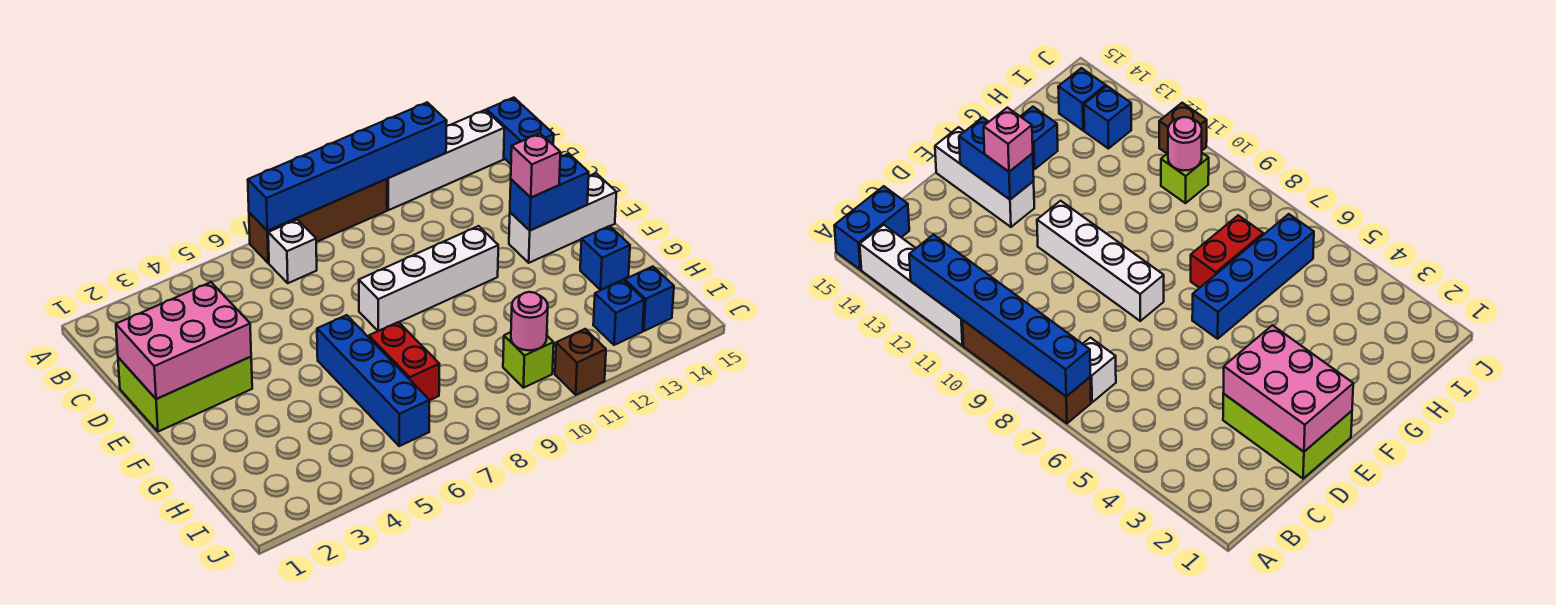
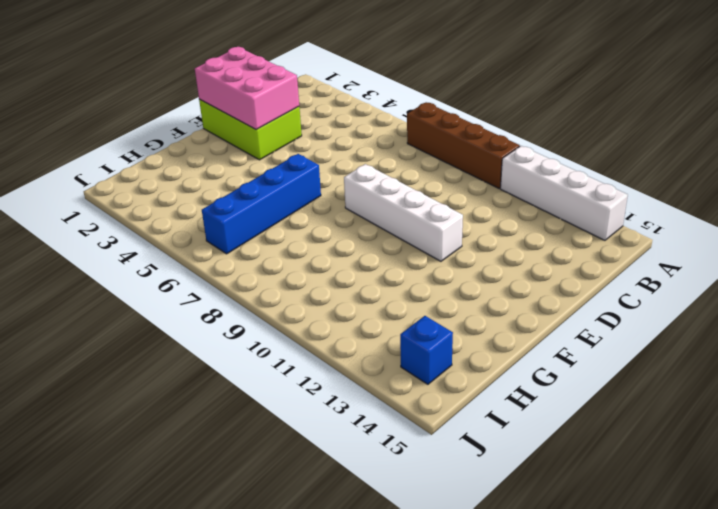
none -> blue brick A15:B15 level 1
none -> white brick B7 level 1
none -> white brick E13:E15 level 1

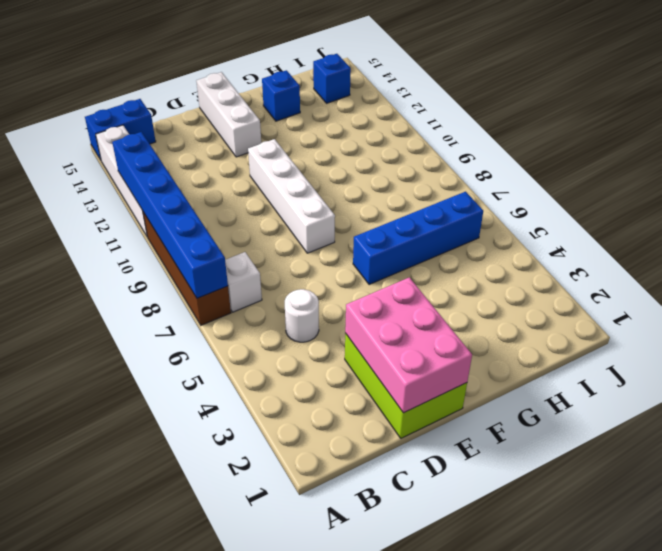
white round brick C5 level 1 -> none
none -> red brick G7:H7 level 1
none -> lime brick I10 level 1
none -> blue brick I13 level 1

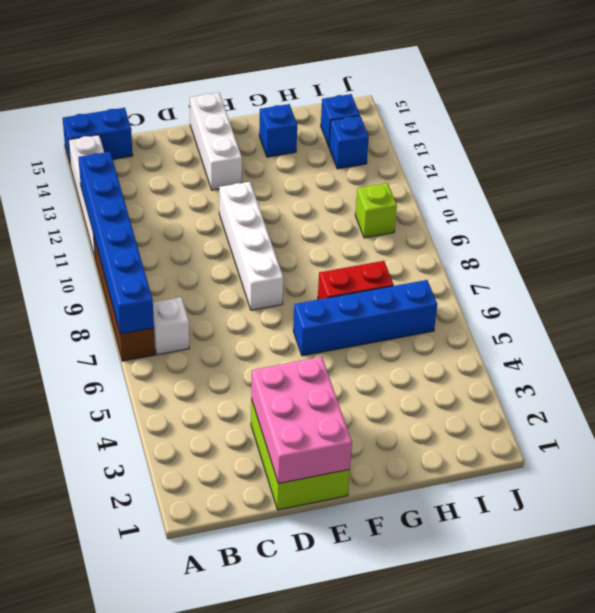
none -> brown brick J11 level 1
none -> blue brick E13:E14 level 2
none -> pink round brick I10 level 2

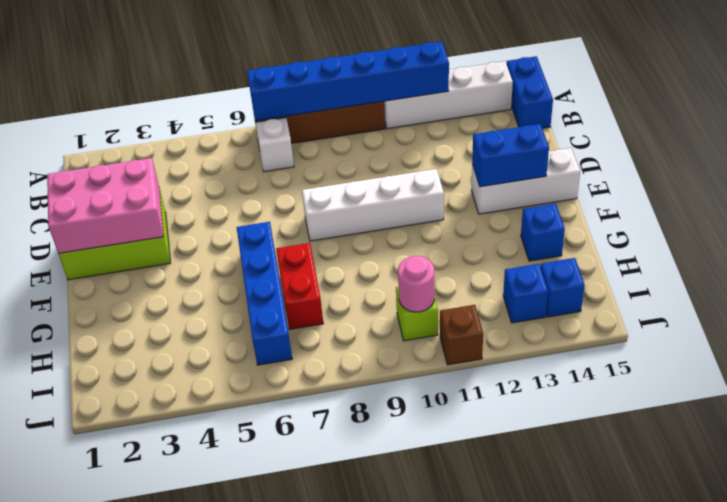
none -> pink brick E13 level 3

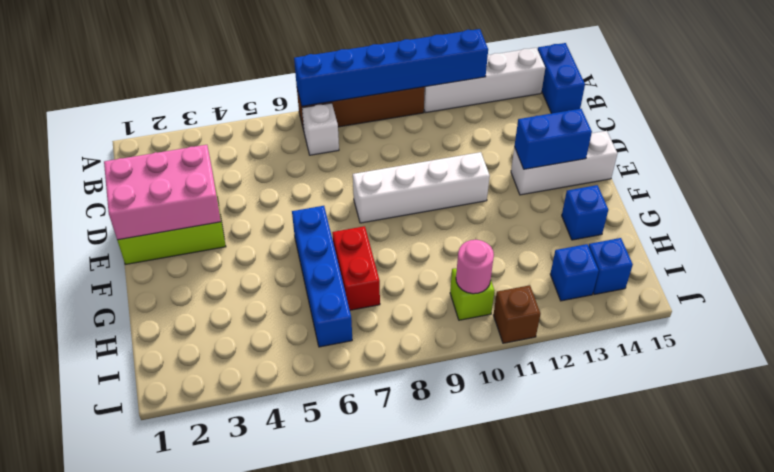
none -> pink brick E13 level 3

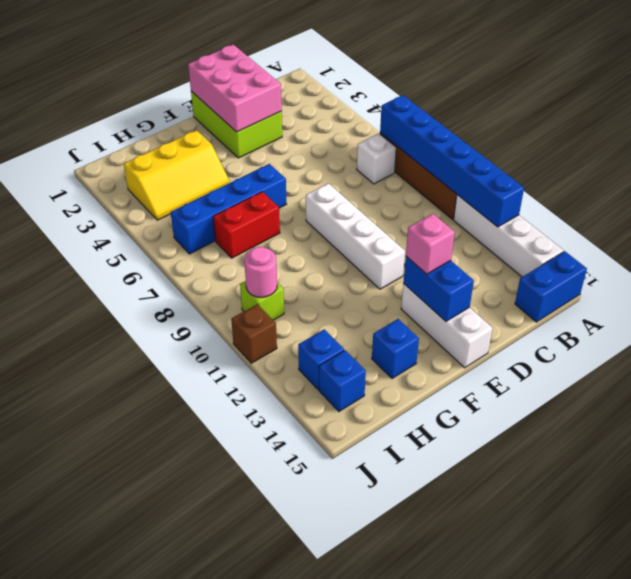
yellow slope G3:I4 level 1 top 3 -> none

